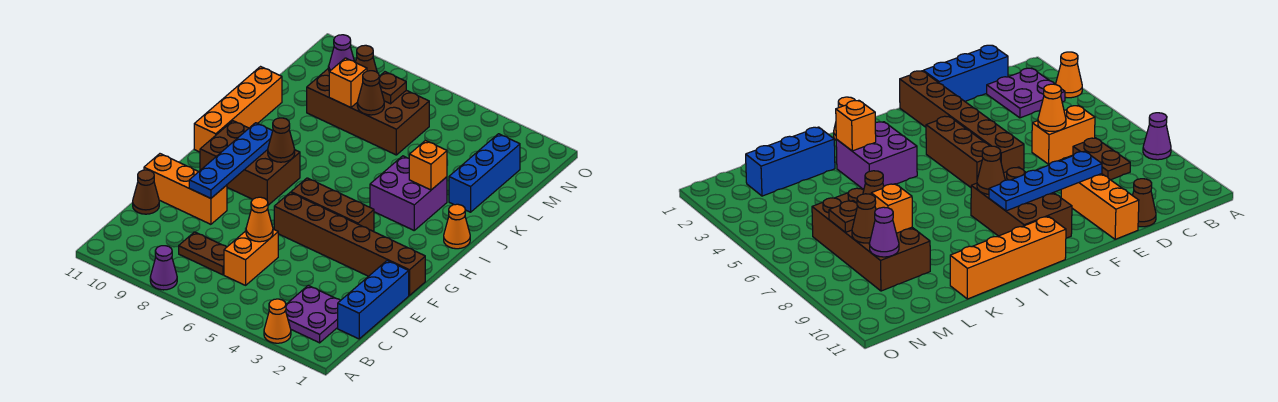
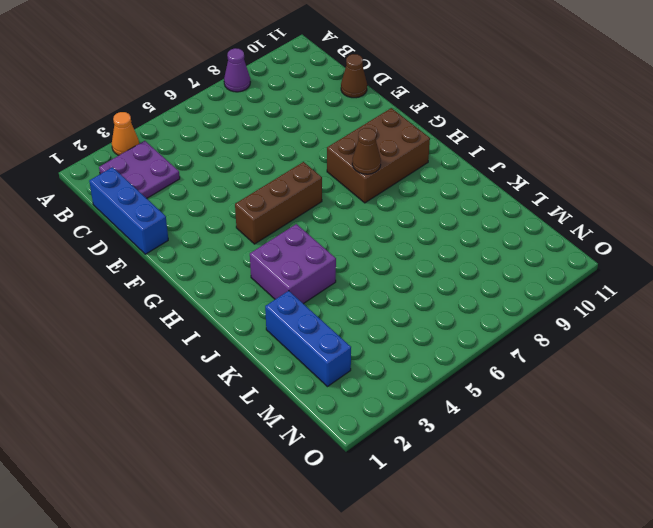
none -> orange brick C6:D6 level 1
none -> brown plate C7:C8 level 1
none -> orange brick E9:E11 level 1

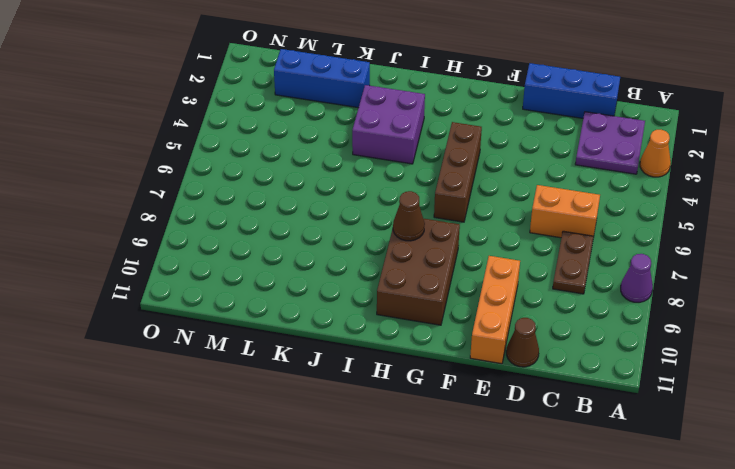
none -> brown brick F1:F6 level 1
none -> orange brick H11:K11 level 1
none -> orange cone I1 level 1

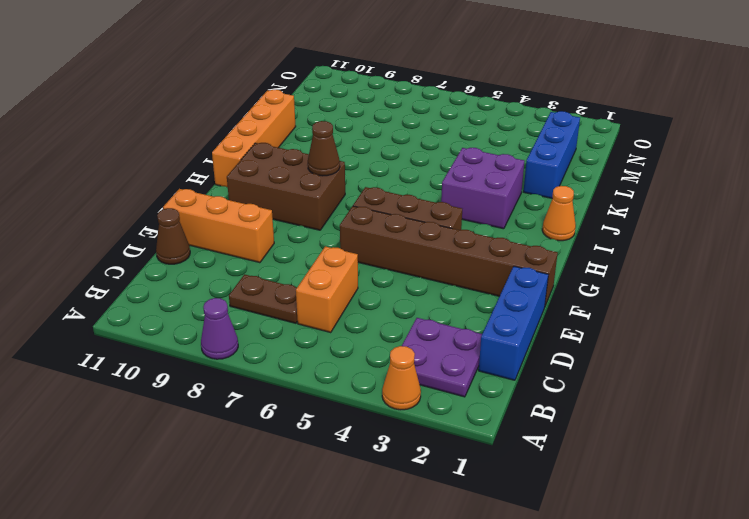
none -> brown brick L6:M9 level 1
none -> orange cone D6 level 2
none -> blue plate E9:H9 level 2

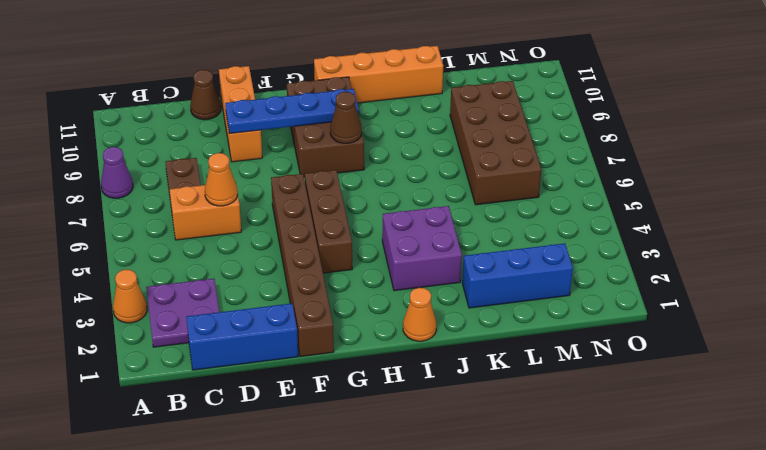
none -> orange brick J3 level 2
none -> brown cone L7 level 2
none -> orange brick L8 level 2

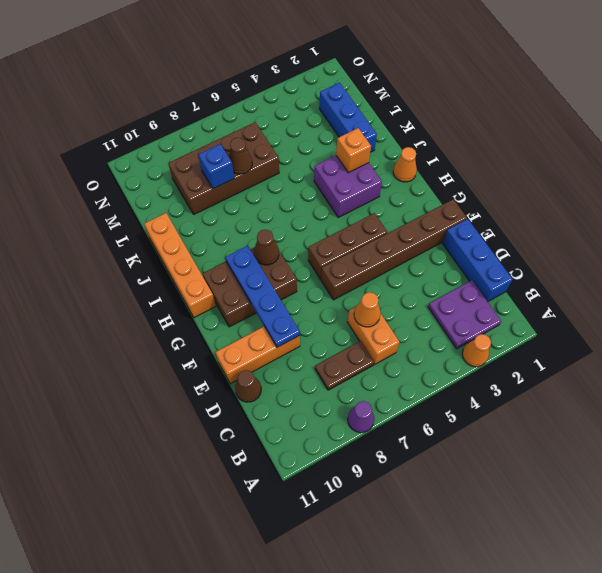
blue brick L8 level 2 -> orange brick L8 level 2
none -> brown plate M7 level 2
none -> brown cone M8 level 2
none -> purple cone M9 level 2

